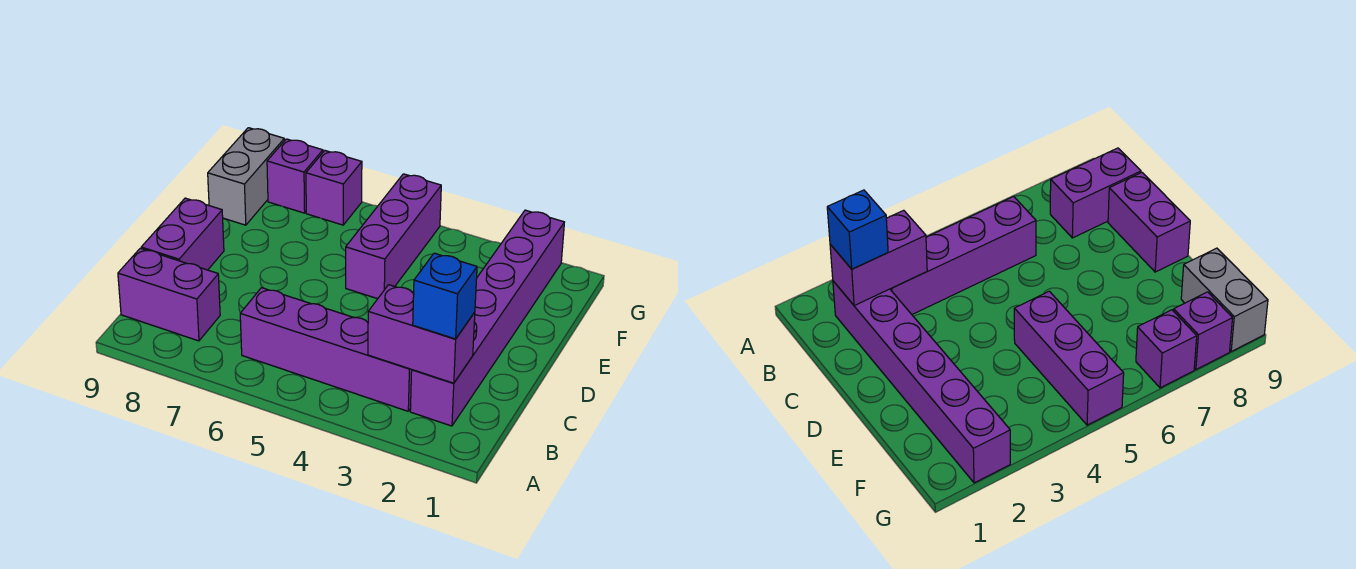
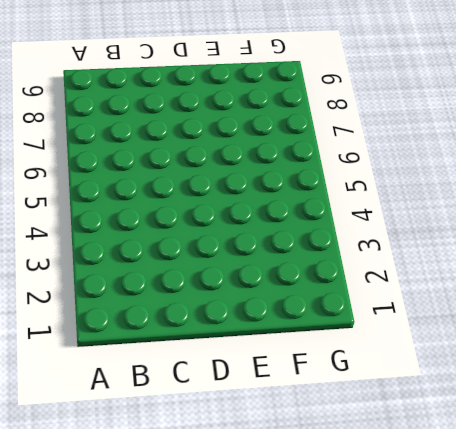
none -> purple brick B2:G2 level 1
none -> purple brick B3:B6 level 1

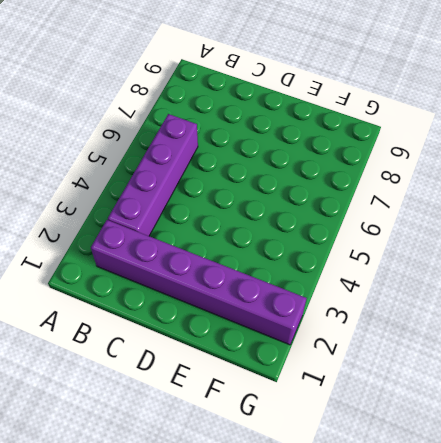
none -> purple brick B8:B9 level 1
none -> purple brick C9:D9 level 1

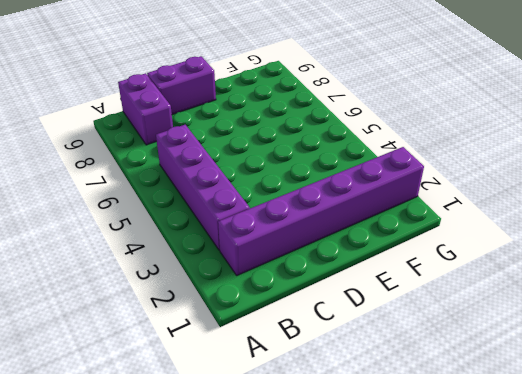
none -> purple brick E5:G5 level 1
none -> grey brick F9:G9 level 1

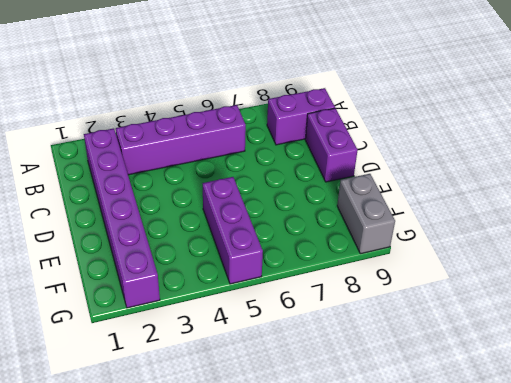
none -> purple brick G7 level 1
none -> purple brick G8 level 1

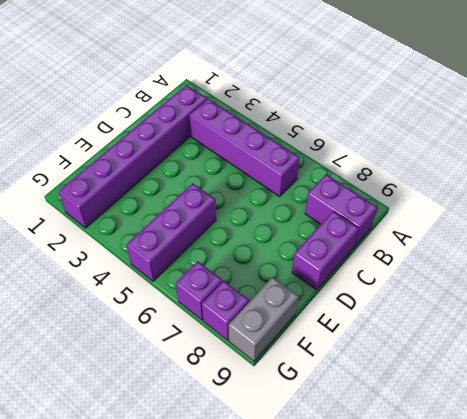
none -> purple brick B2:B3 level 2
none -> blue brick B2 level 3

